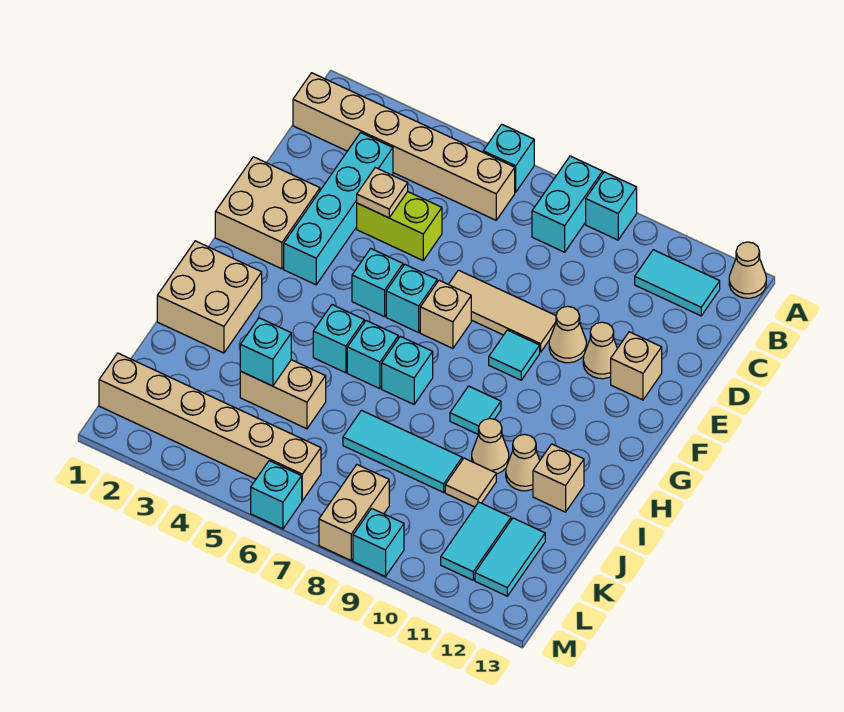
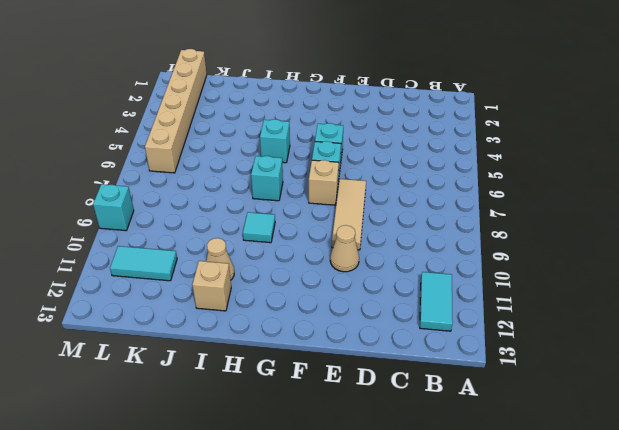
none -> cyan brick A6 level 1
none -> cyan brick A8:B8 level 1
none -> cyan brick A9 level 1
none -> tan cone A13 level 1

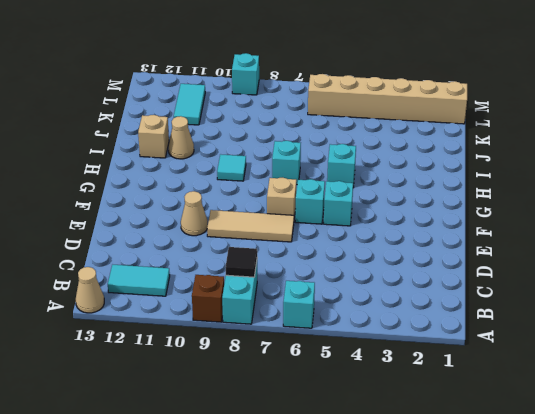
brown brick A9 level 1 -> cyan brick A9 level 1
black tile B8 level 2 -> none
none -> tan brick B1:B6 level 1
none -> cyan brick C3:F3 level 1
none -> lime brick D4:D5 level 1
none -> tan brick E1:F2 level 1

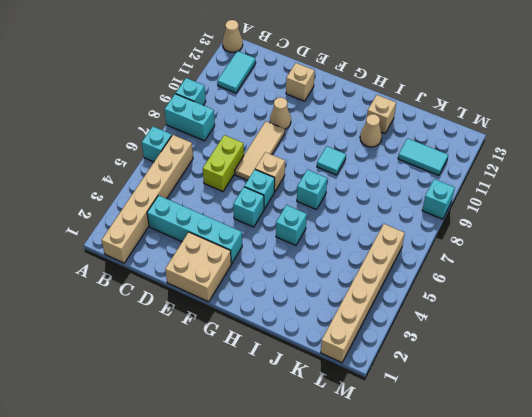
lime brick D6:D7 level 1 -> lime brick D4:D5 level 1
none -> tan cone E11 level 1
none -> cyan tile F9 level 1
none -> tan brick H1:I2 level 1
none -> cyan brick H6 level 1

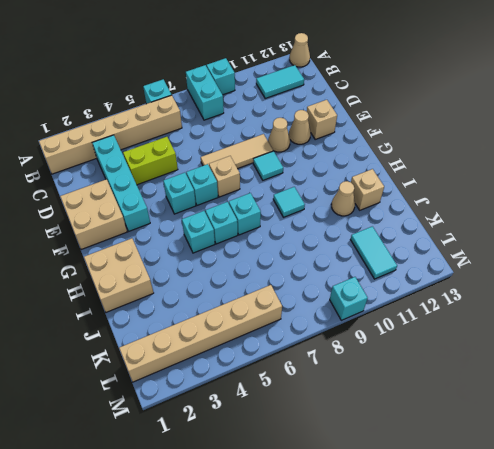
none -> tan cone I10 level 1
none -> tan brick J4:J5 level 1
none -> cyan tile J7:J9 level 1
none -> tan tile J10 level 1

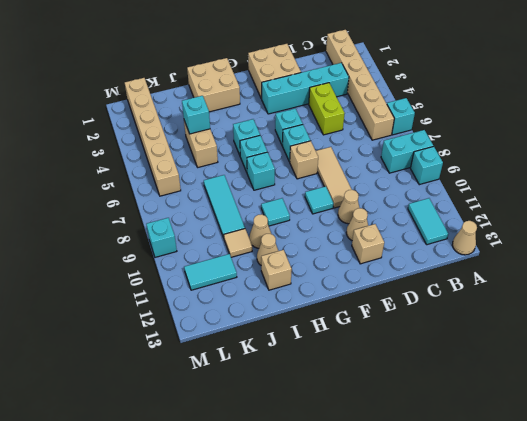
none -> cyan tile K12:L12 level 1
none -> tan brick L8:M8 level 1
none -> cyan brick M6 level 1
none -> tan plate D4 level 2

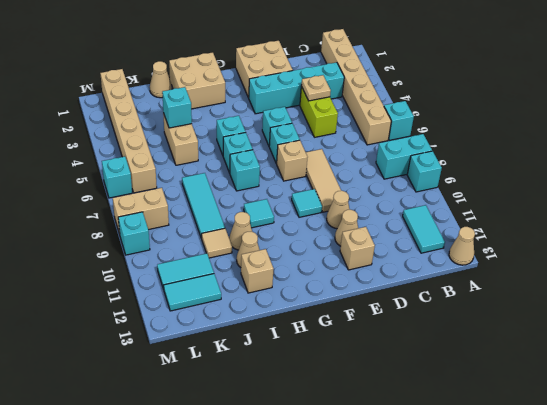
tan cone J1 level 1 -> none

